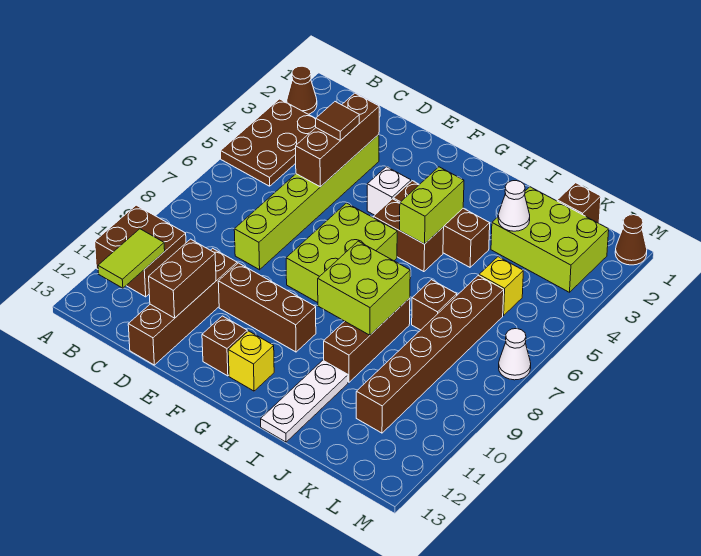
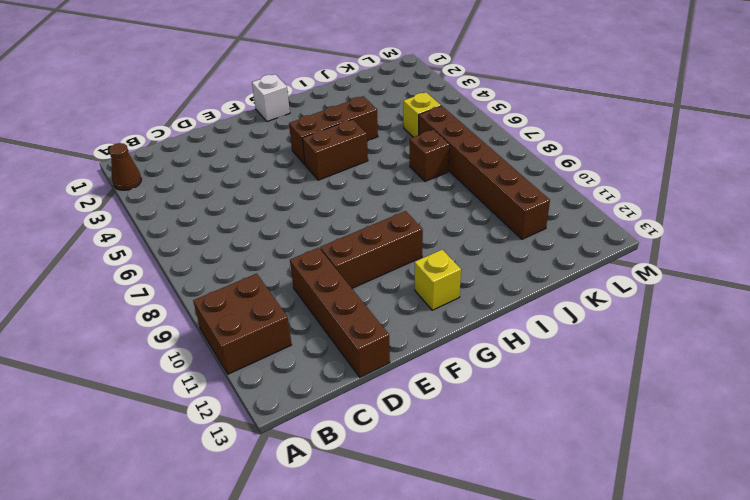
white brick G1 level 1 -> white brick F4 level 1
none -> brown plate A3:B5 level 1
none -> lime brick D3:D8 level 1
none -> lime brick F6:G8 level 1

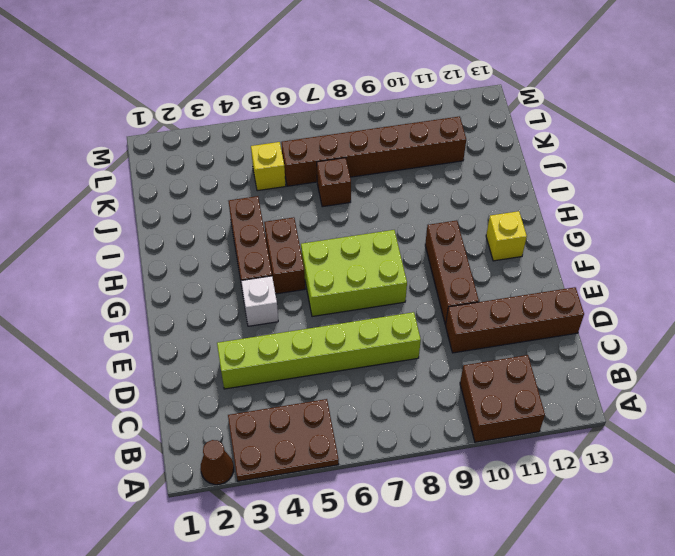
none -> brown brick F12 level 1
none -> brown brick I8:I10 level 1
none -> white plate I11:I13 level 1

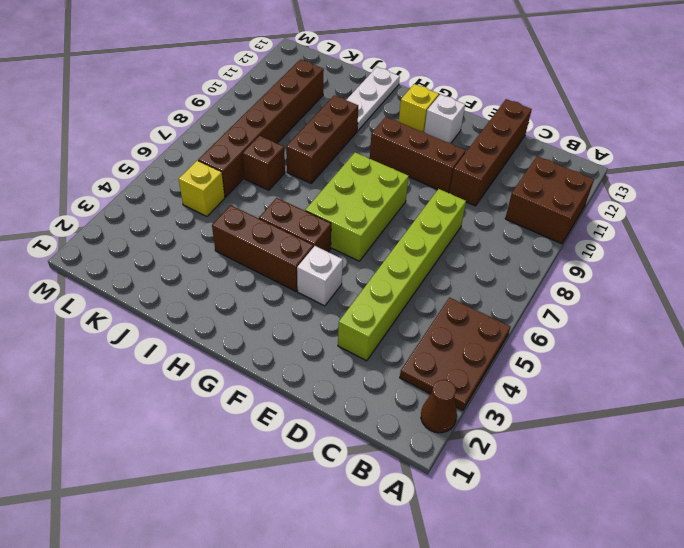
white brick F12 level 1 -> brown brick F12 level 1
none -> lime brick J2:L3 level 1
none -> brown brick K1 level 1
none -> brown cone M1 level 1

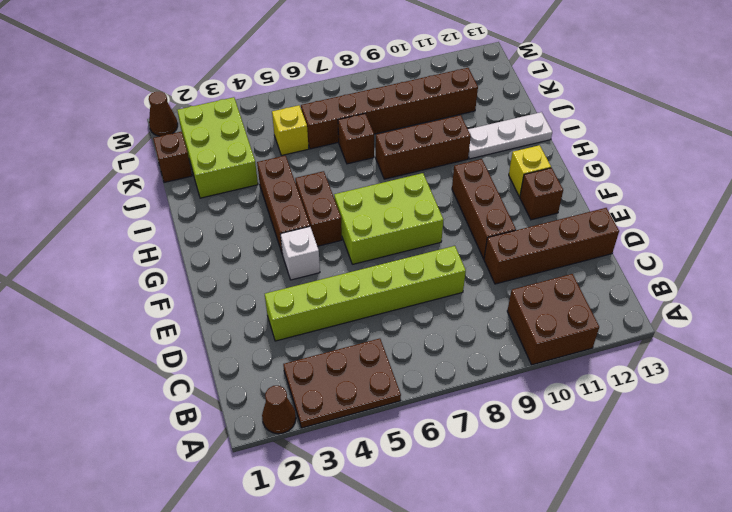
none -> white cone M7 level 1
none -> lime tile B11:B12 level 2
none -> brown brick D3:D5 level 2

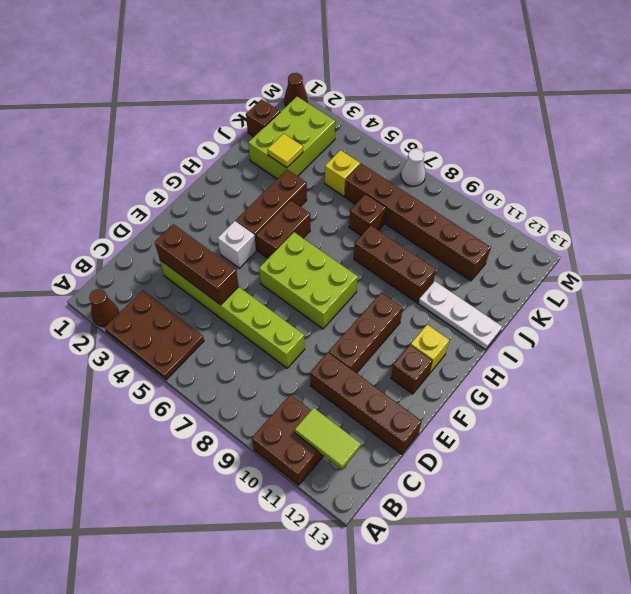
yellow tile J3 level 2 -> white cone J3 level 2
none -> brown brick D11:D12 level 2
none -> lime brick H4:H5 level 2
none -> lime brick H8:I9 level 2

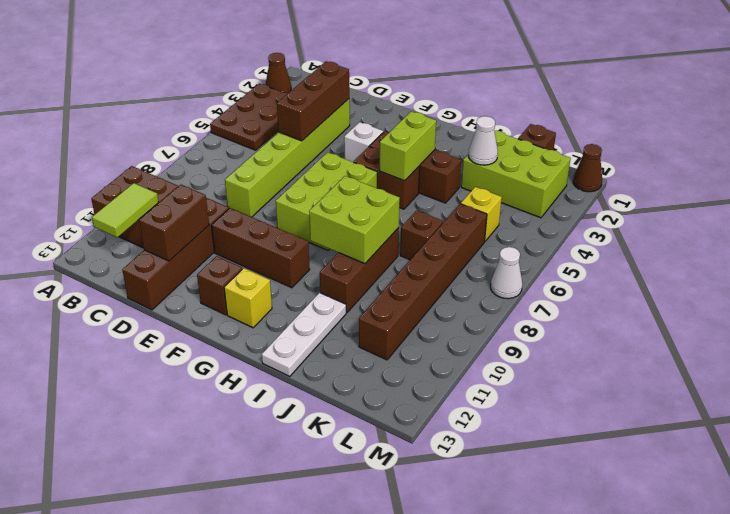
none -> brown tile D4 level 3

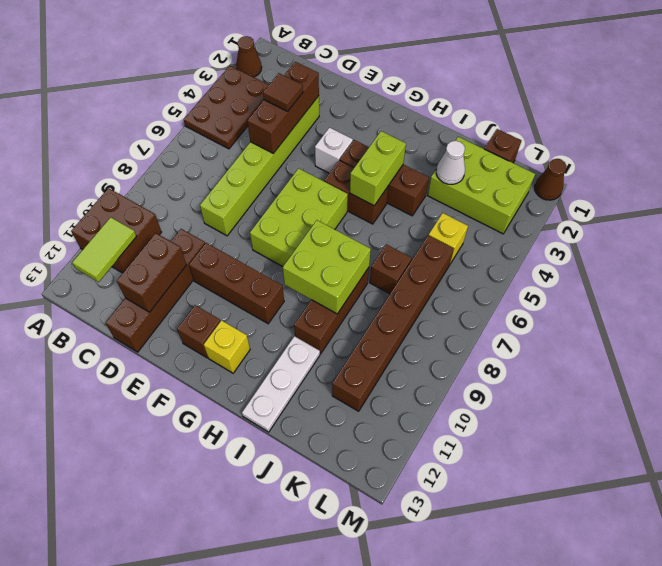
none -> white cone M7 level 1

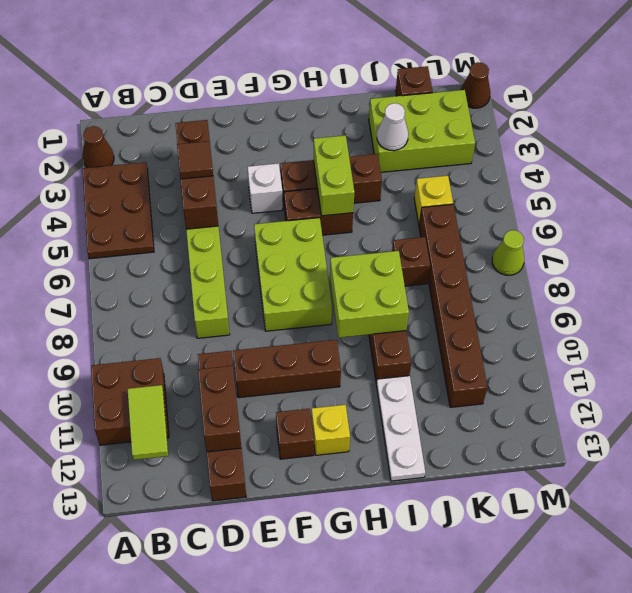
lime cone M7 level 1 -> white cone M7 level 1

